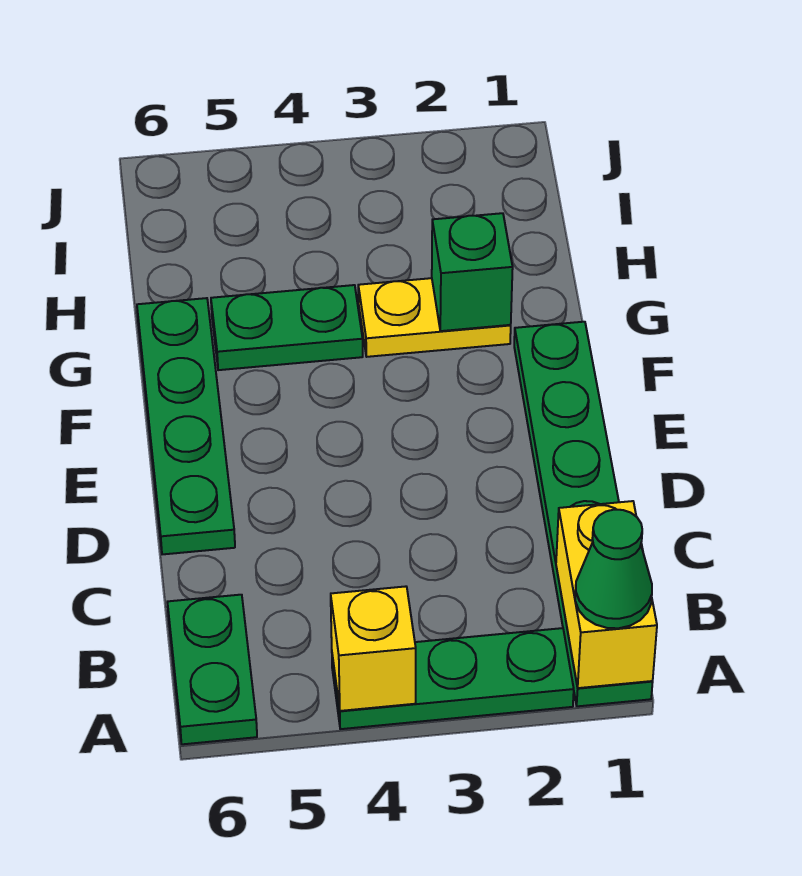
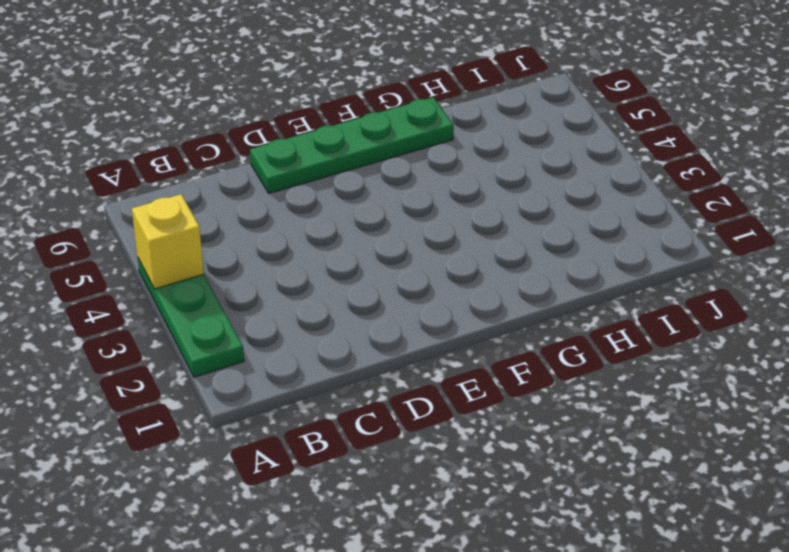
none -> green plate A1:F1 level 1
none -> green plate A6:B6 level 1

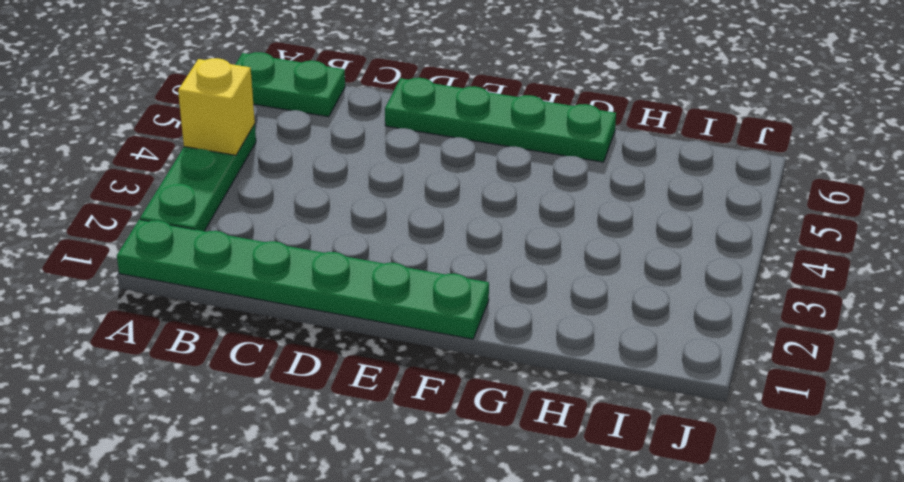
none -> yellow plate G2:G3 level 1
none -> green plate G4:G5 level 1

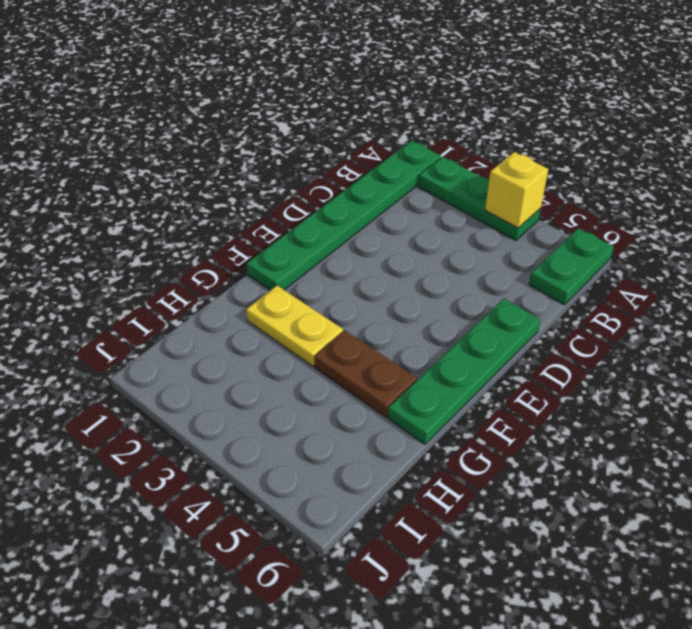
brown plate G4:G5 level 1 -> green plate G4:G5 level 1
none -> yellow brick A1:B1 level 2
none -> green brick G2 level 2

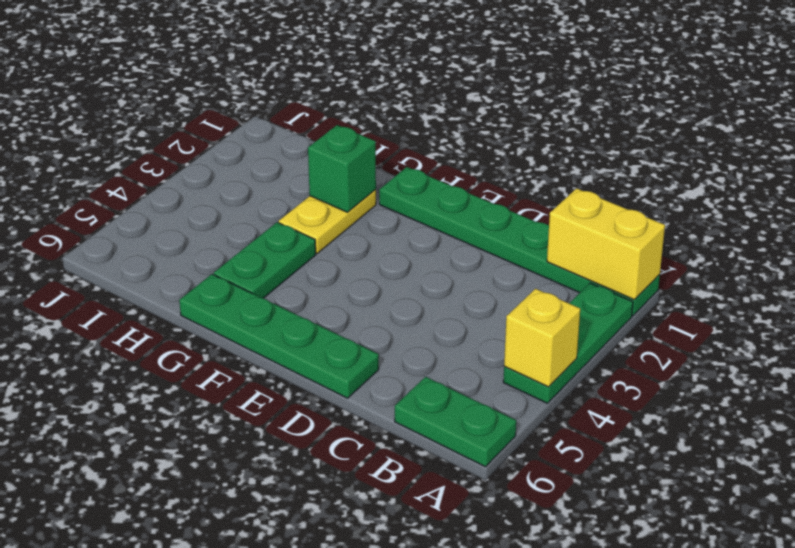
none -> green cone A1 level 3

